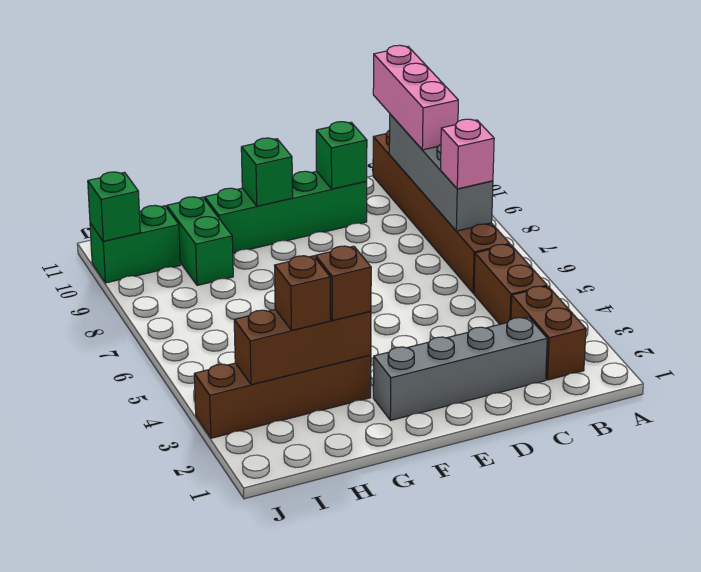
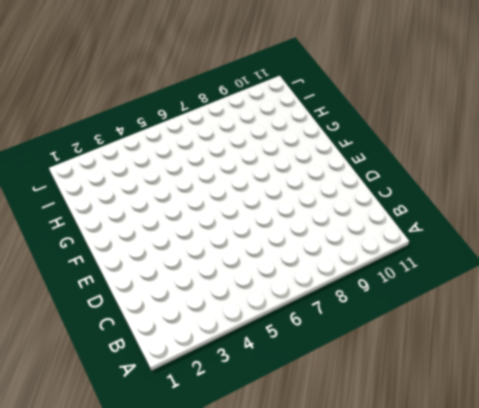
none -> brown brick B2:B3 level 1
none -> brown brick B4:B5 level 1
none -> brown brick B6:B11 level 1

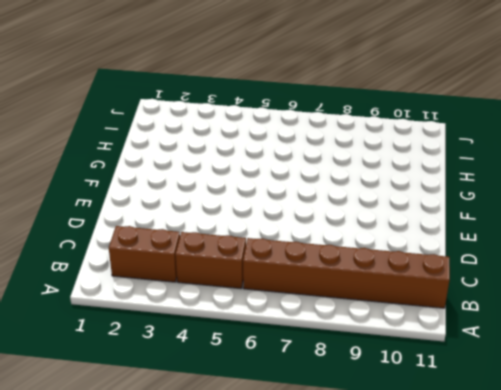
none -> grey brick C2:F2 level 1
none -> green brick D10:G10 level 1
none -> brown brick G3:J3 level 1

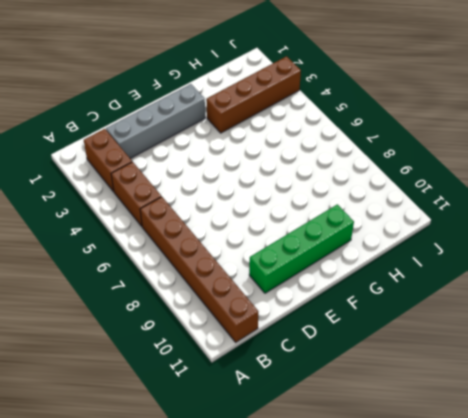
none -> green brick H9:H10 level 1
none -> green brick I10:J10 level 1
none -> grey brick B7:B10 level 2

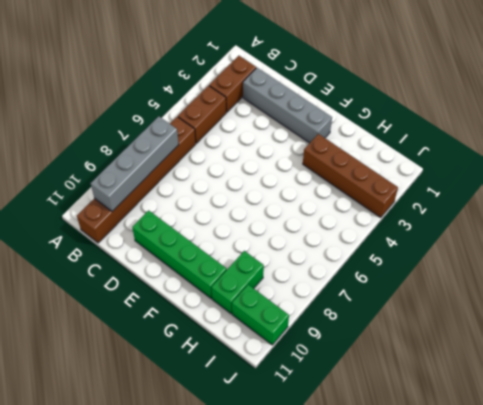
none -> green brick D10 level 2
none -> green brick F10 level 2
none -> brown brick G3:I3 level 2

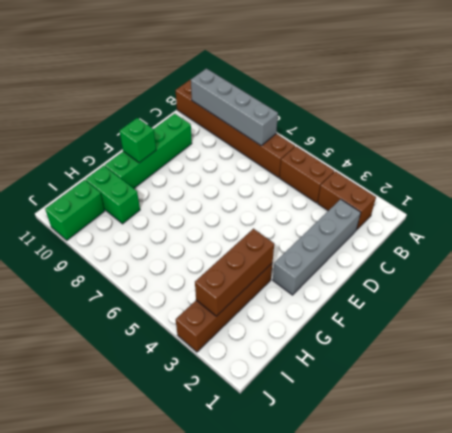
none -> green brick D10 level 2
none -> green brick J10 level 2
none -> pink brick B7 level 3

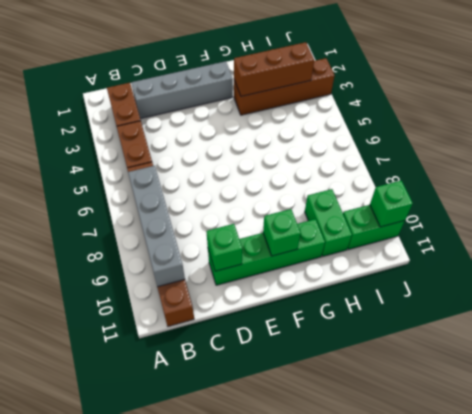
none -> pink brick B7 level 3
none -> pink brick B9:B11 level 3
none -> brown brick G3 level 3

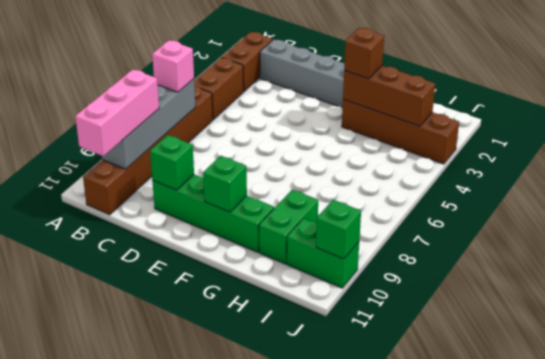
none -> brown brick H3 level 3

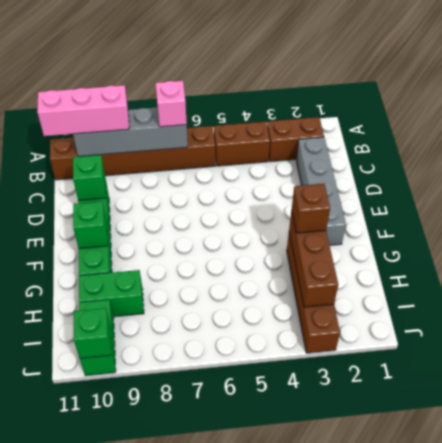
none -> brown brick H3 level 3

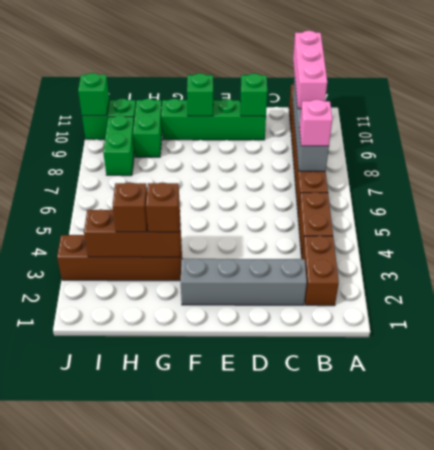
green brick I8:I9 level 1 -> none

